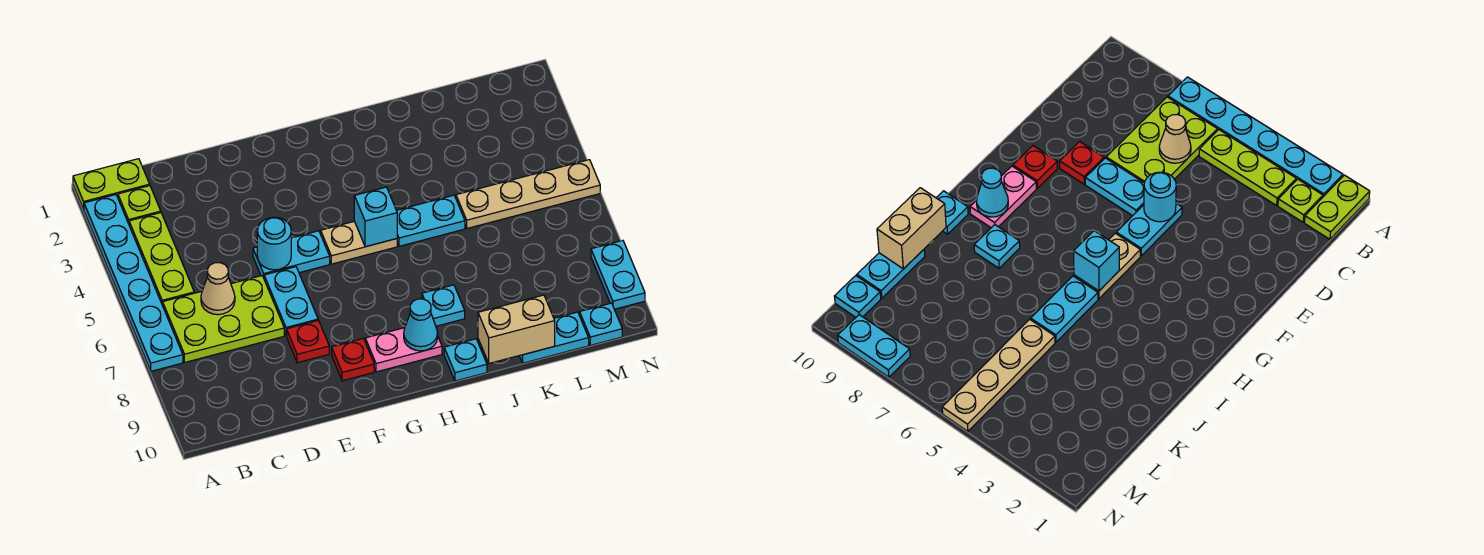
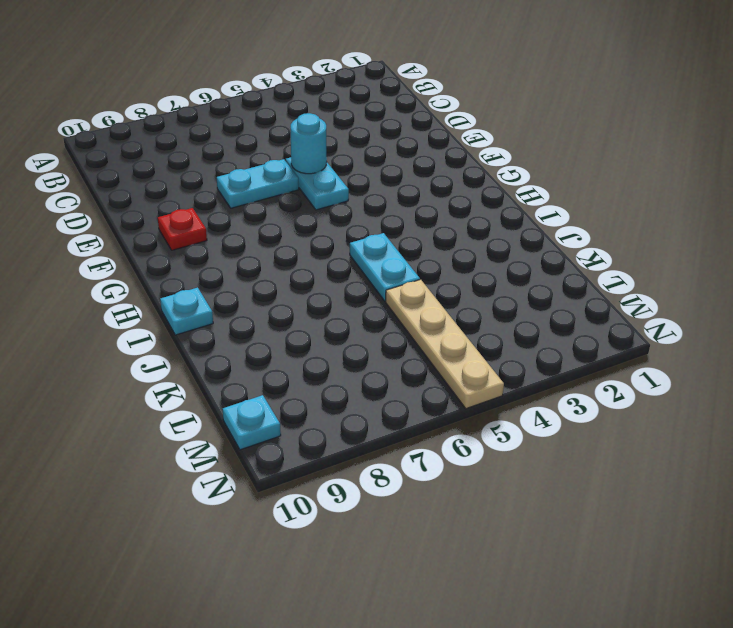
none -> lime plate A1:B1 level 1
none -> cyan plate A2:A7 level 1
none -> lime plate B2 level 1

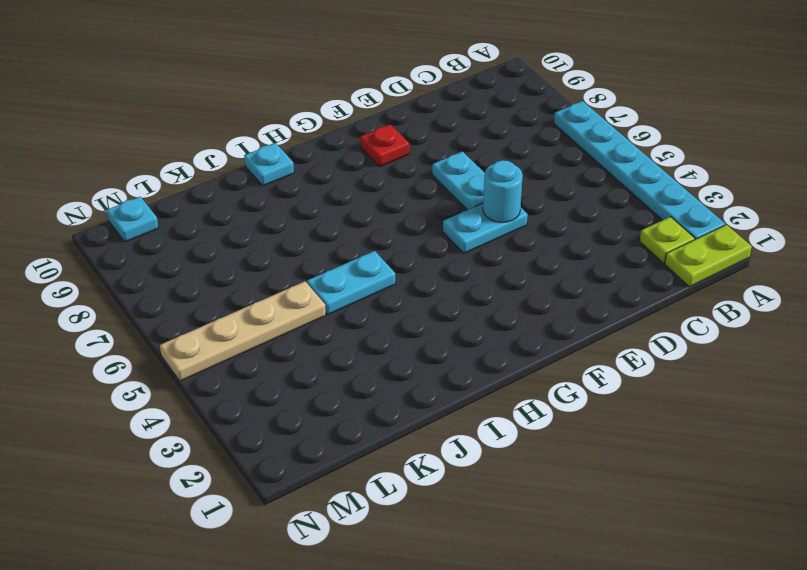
none -> lime plate B3:B5 level 1
none -> lime plate B6:D7 level 1
none -> red plate E8 level 1

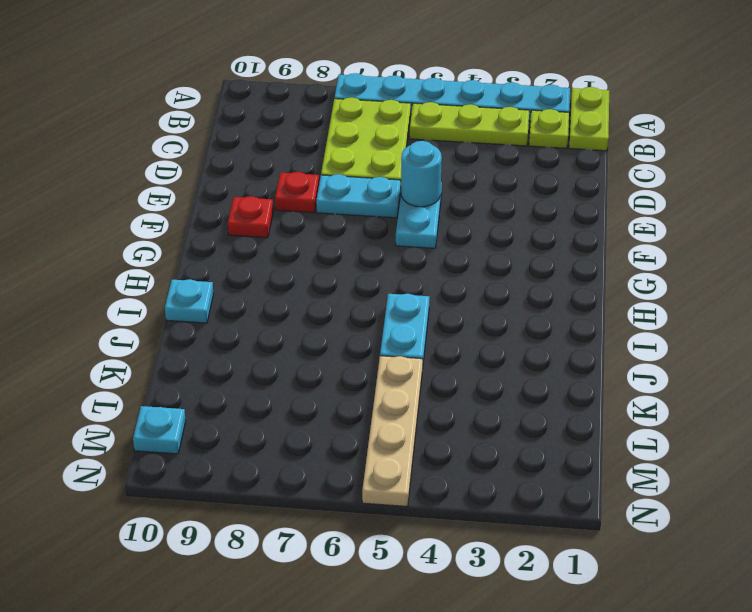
none -> tan plate G5:H5 level 1
none -> pink plate G9:H9 level 1
none -> cyan plate I8 level 1

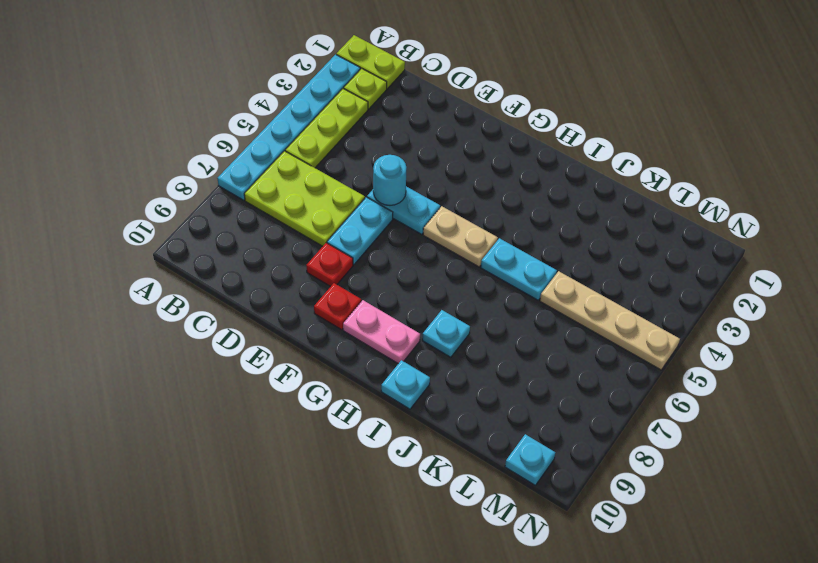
none -> cyan plate K10:L10 level 1
none -> cyan plate N8:N9 level 1
none -> tan cone C6 level 2

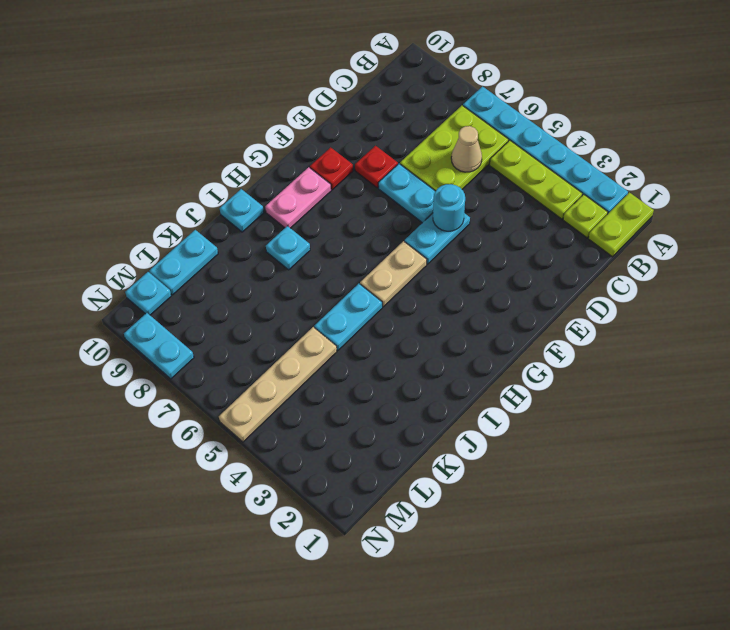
none -> cyan brick H5 level 2
none -> cyan cone H9 level 2
none -> tan brick J10:K10 level 2

